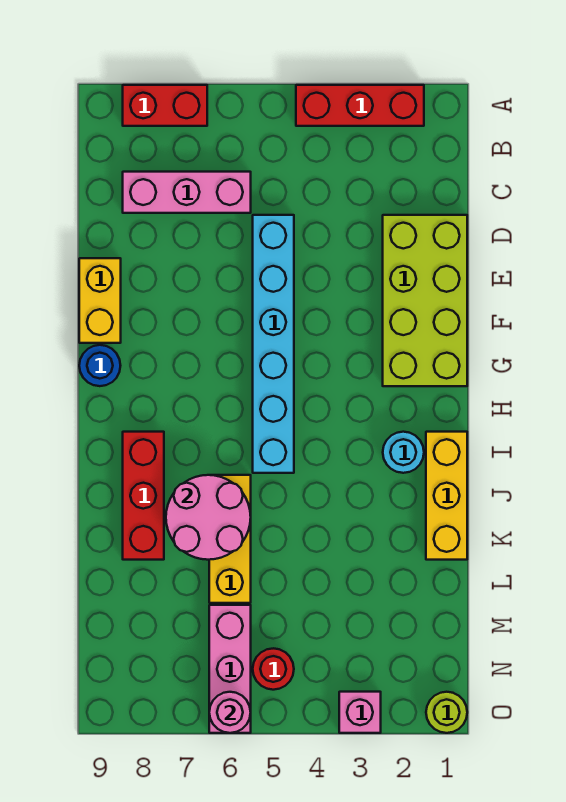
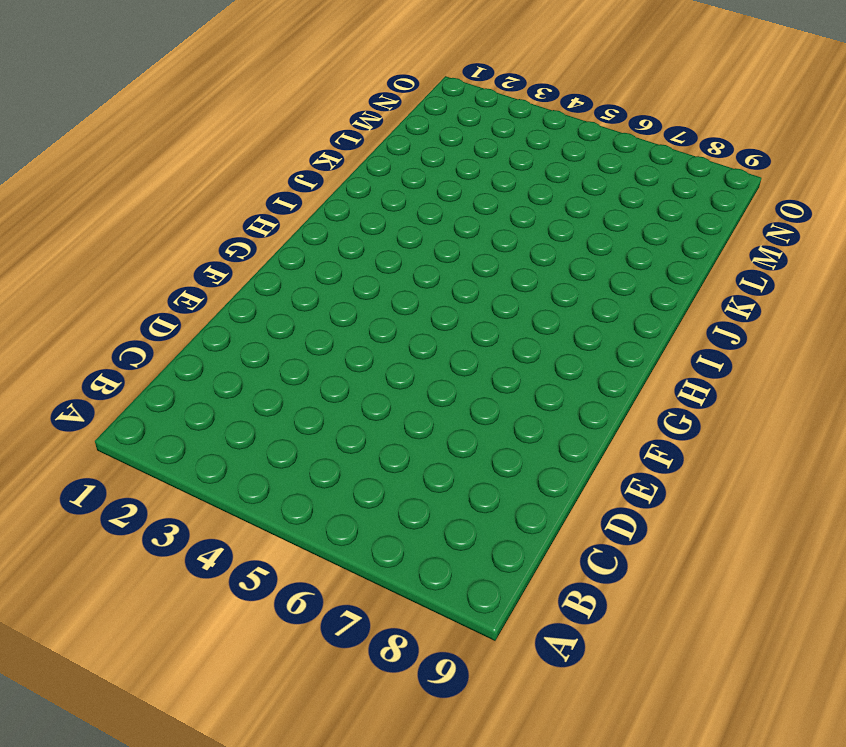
none -> red brick A2:A4 level 1
none -> red brick A7:A8 level 1
none -> pink brick C6:C8 level 1

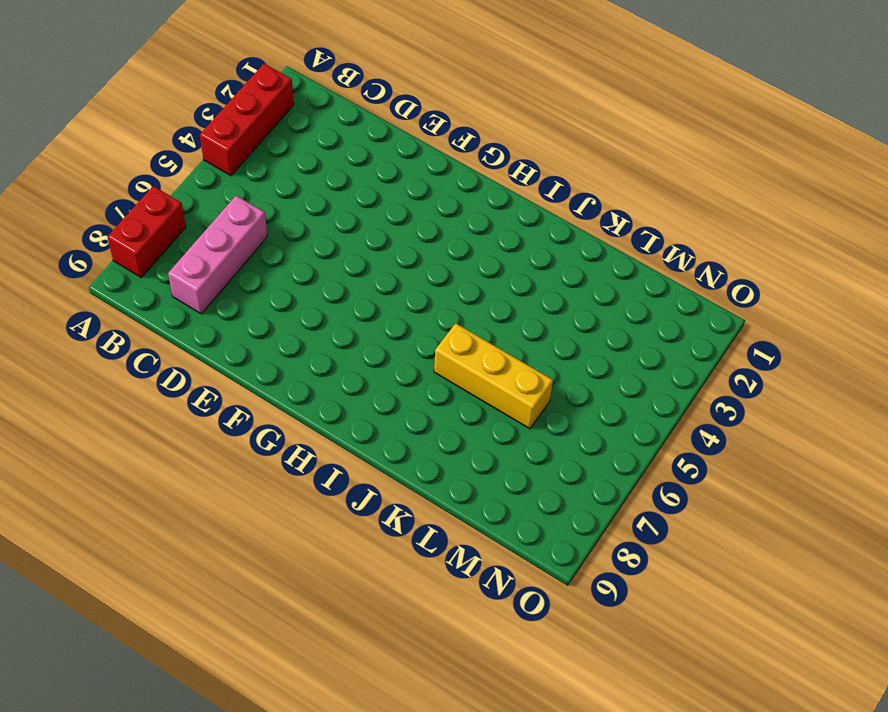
none -> lime brick D1:G2 level 1
none -> cyan brick D5:I5 level 1
none -> yellow brick E9:F9 level 1

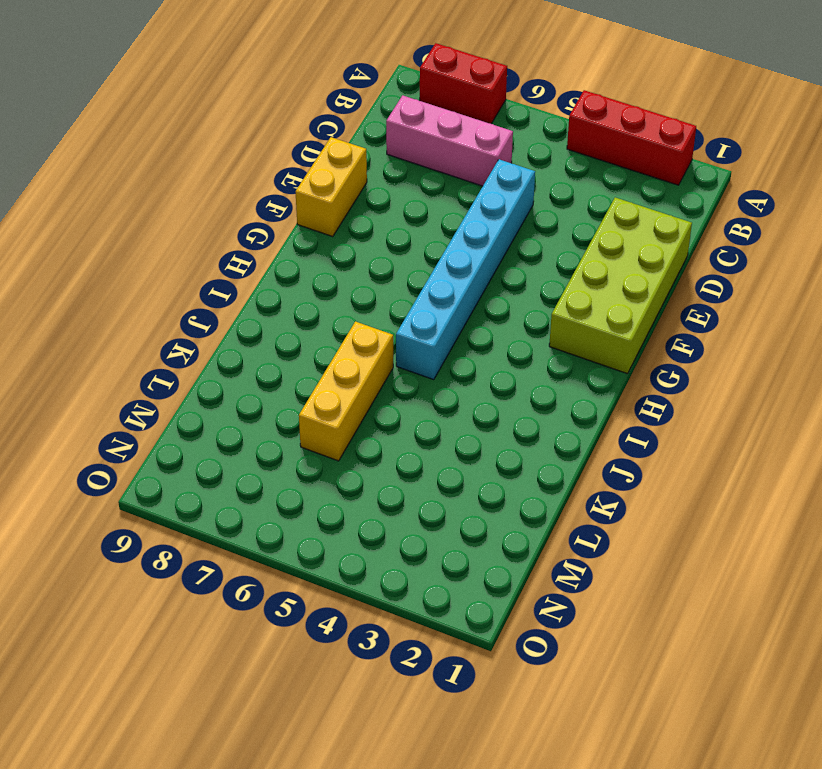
none -> blue round brick G9 level 1
none -> yellow brick I1:K1 level 1
none -> cyan round brick I2 level 1

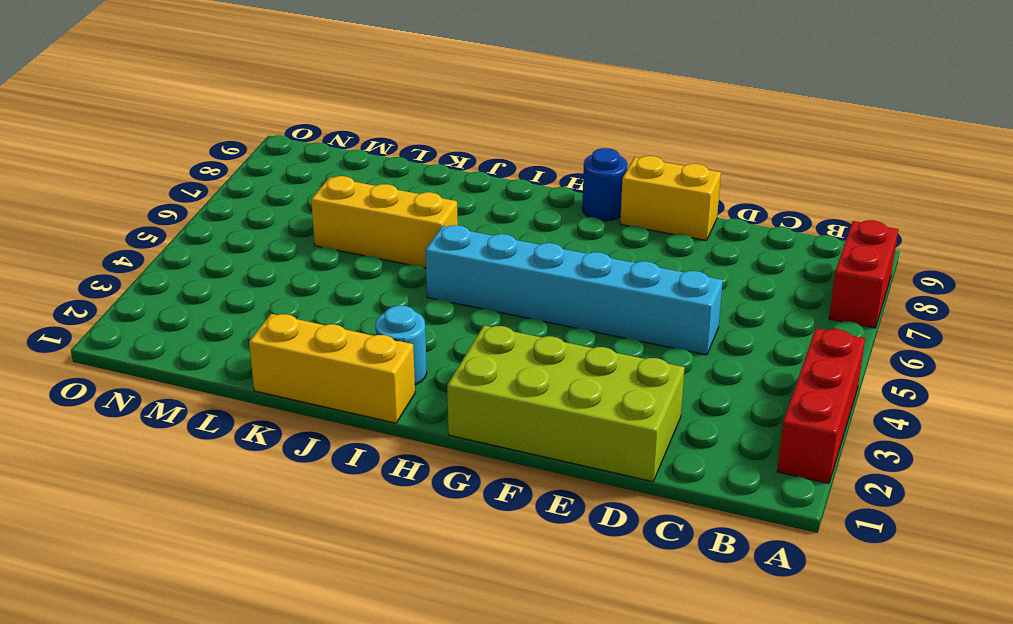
none -> pink brick C6:C8 level 1
none -> red brick I8:K8 level 1
none -> pink brick M6:O6 level 1

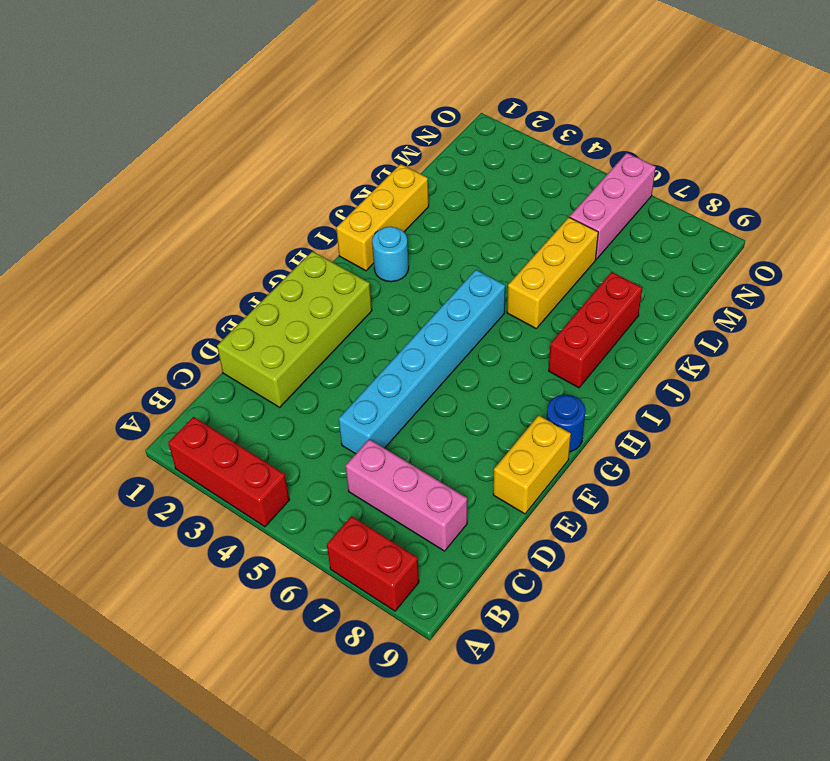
none -> red round brick N5 level 1
none -> lime round brick O1 level 1
none -> pink brick O3 level 1

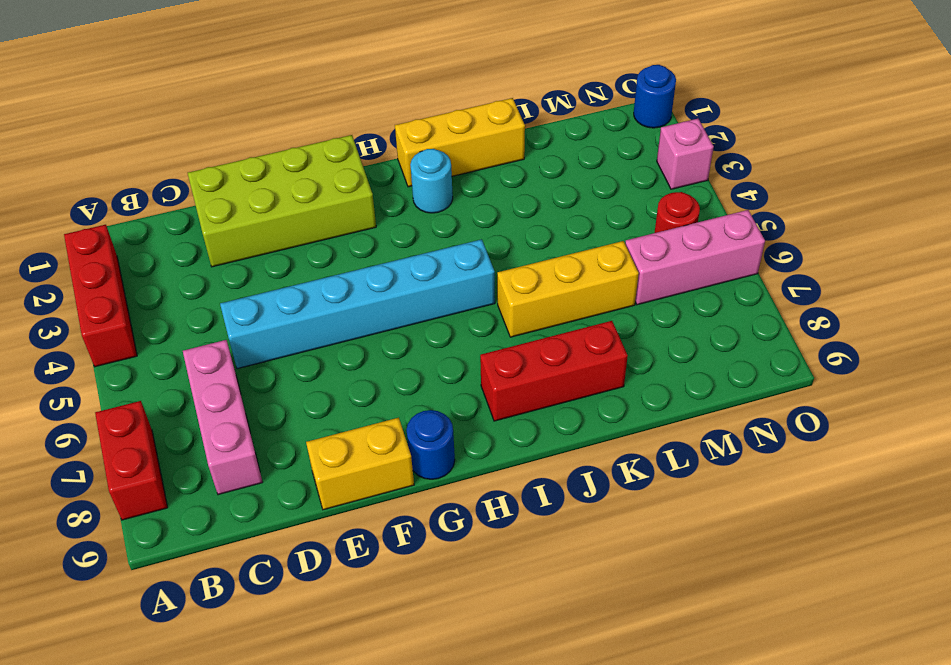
blue round brick O1 level 1 -> lime round brick O1 level 1
none -> pink round brick J6:K7 level 2
none -> pink round brick O6 level 2

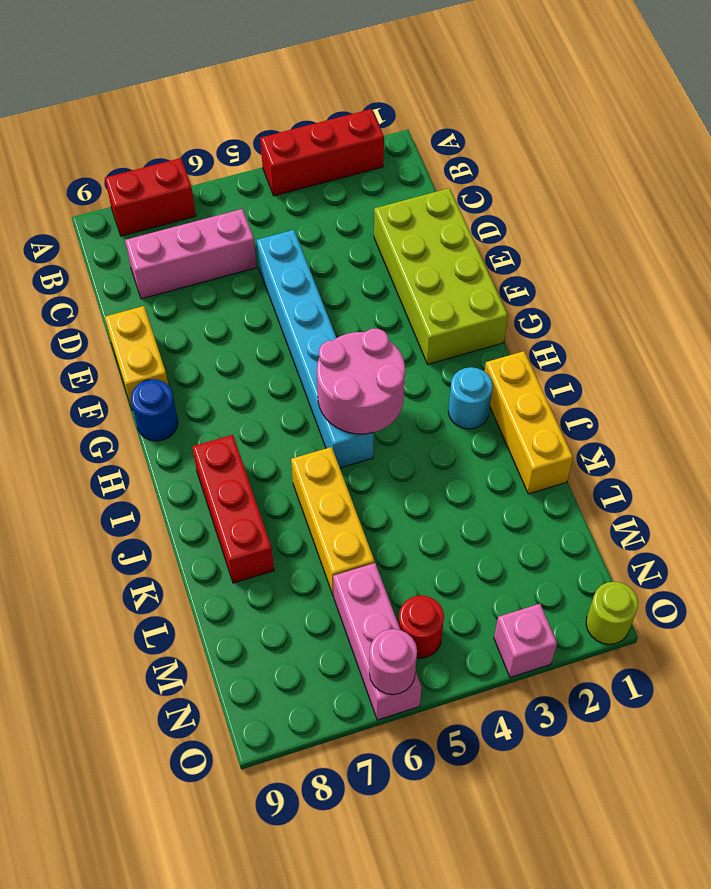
pink round brick H4:I5 level 2 -> pink round brick J6:K7 level 2

